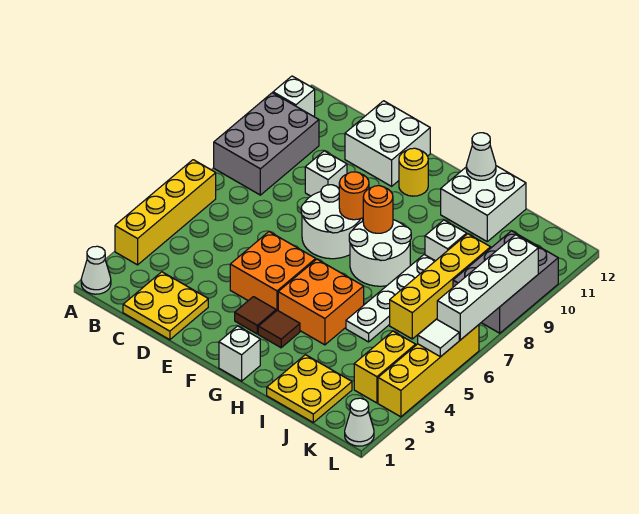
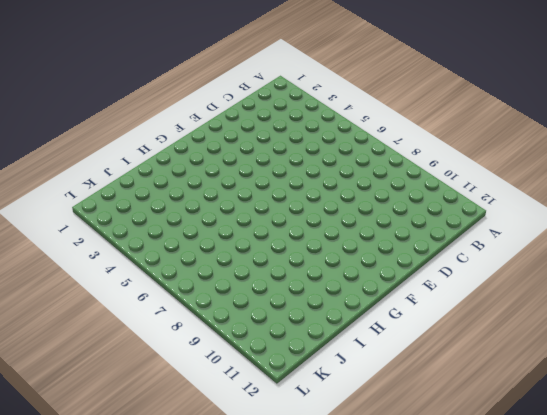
none -> white cone A1 level 1
none -> yellow brick A3:A6 level 1
none -> grey brick A8:B10 level 1

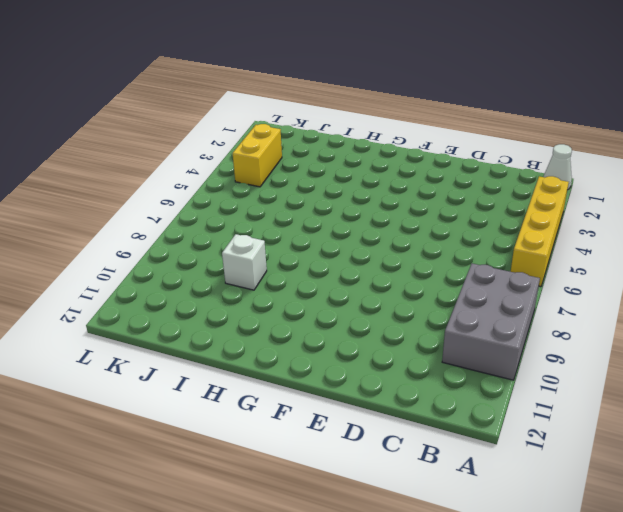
none -> white brick A11 level 1
none -> yellow plate C1:D2 level 1
none -> white brick D9 level 1

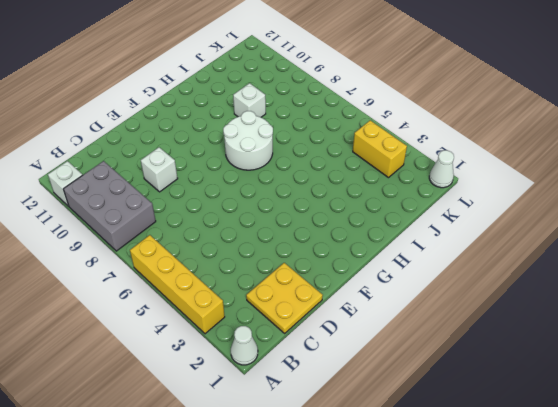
none -> white brick D11:E12 level 1
none -> orange brick E4:F5 level 1
none -> white round brick E7:F8 level 1

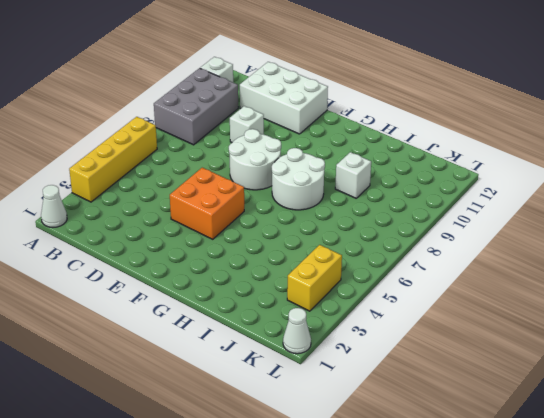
white brick C11:E12 level 1 -> white brick D11:E12 level 1
none -> yellow plate C1:D2 level 1
none -> brown tile F3 level 1
none -> yellow round brick F11 level 1

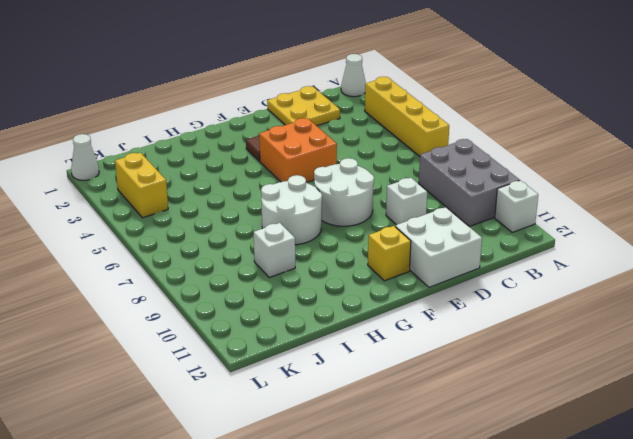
yellow brick F11 level 1 -> yellow round brick F11 level 1
none -> white brick G1 level 1
none -> brown tile G3 level 1
none -> orange brick G4:H5 level 1

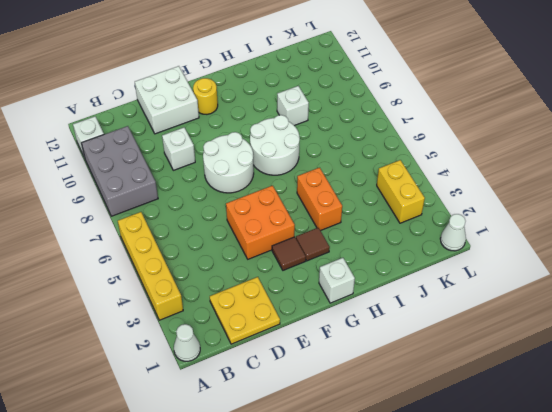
orange brick H4:H5 level 1 -> orange brick G4:H5 level 1
none -> white brick H11:I12 level 1
none -> yellow plate I1:J2 level 1
none -> white plate I5:I8 level 1

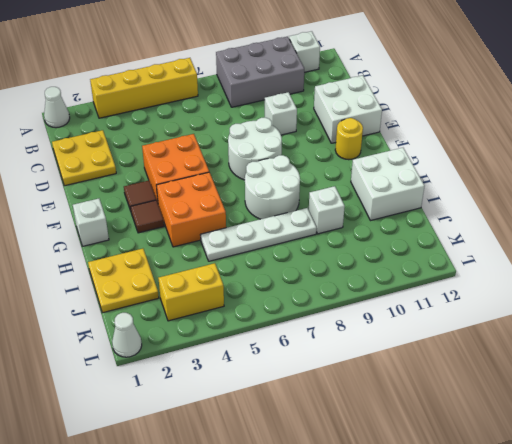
none -> yellow brick J6:J9 level 1
none -> grey brick K8:L10 level 1
none -> yellow brick L3:L6 level 1

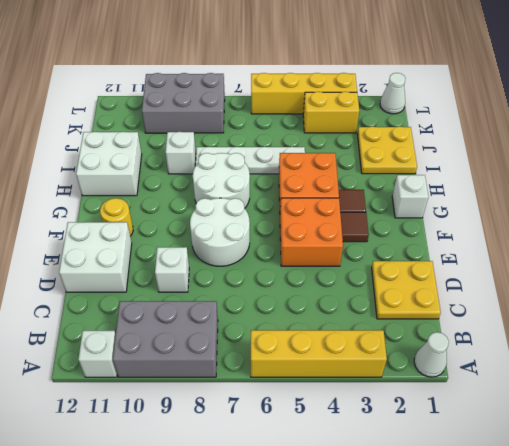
none -> yellow brick J6:J9 level 1
none -> orange round brick F8 level 2
none -> orange round brick G8 level 2

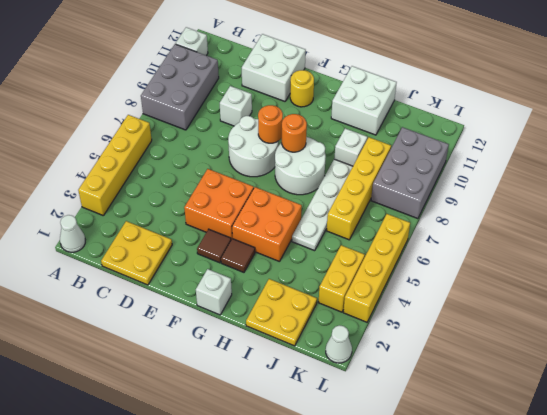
none -> white cone H12 level 2
none -> white tile L5 level 2
none -> white brick L6:L9 level 2

